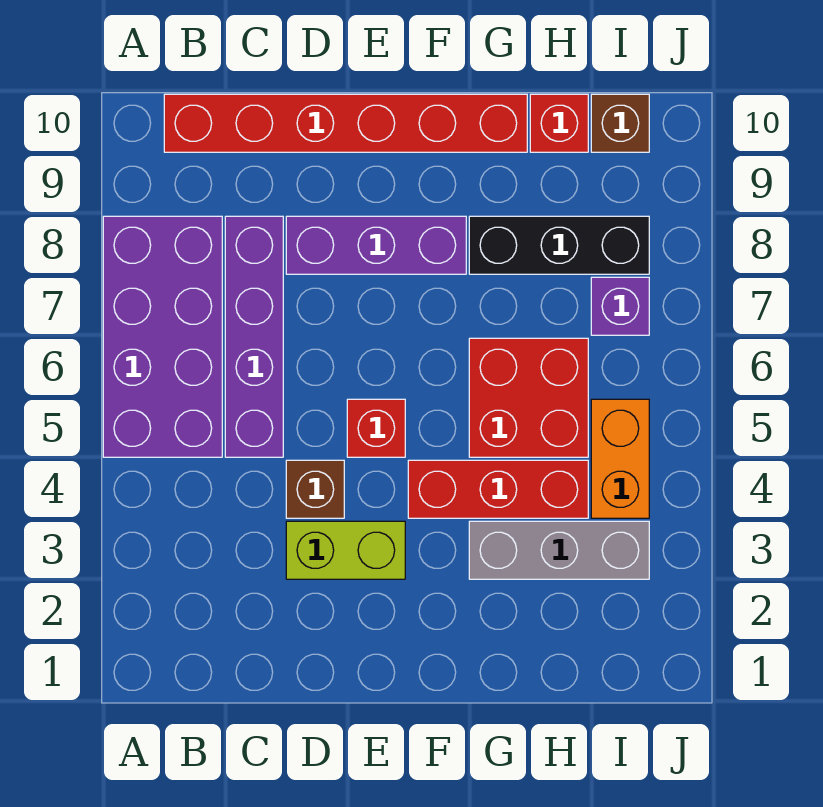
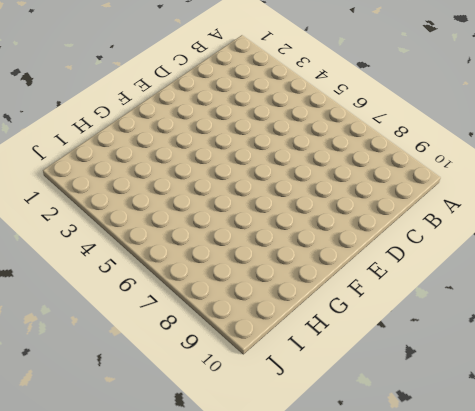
none -> purple brick A5:B8 level 1
none -> red brick B10:G10 level 1
none -> purple brick C5:C8 level 1

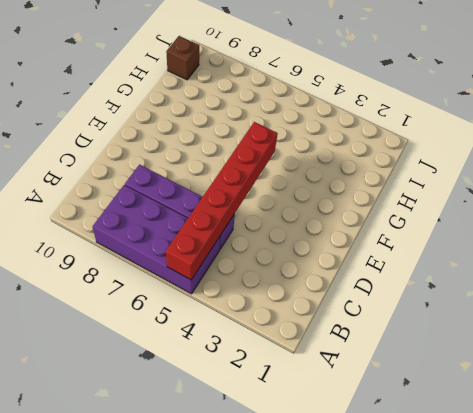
red brick A5:F5 level 2 -> red brick B10:G10 level 1
none -> lime brick D3:E3 level 1
none -> brown brick D4 level 1
none -> purple brick D8:F8 level 1

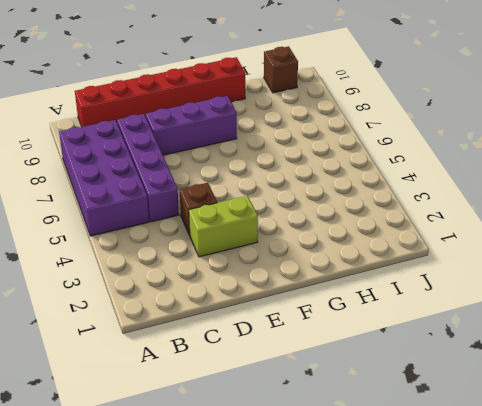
none -> red brick E5 level 1
none -> red brick F4:H4 level 1
none -> grey brick G3:I3 level 1

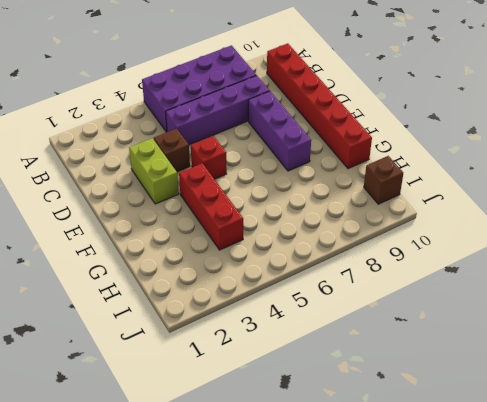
none -> grey brick G3:I3 level 1
none -> red brick G5:H6 level 1
none -> black brick G8:I8 level 1

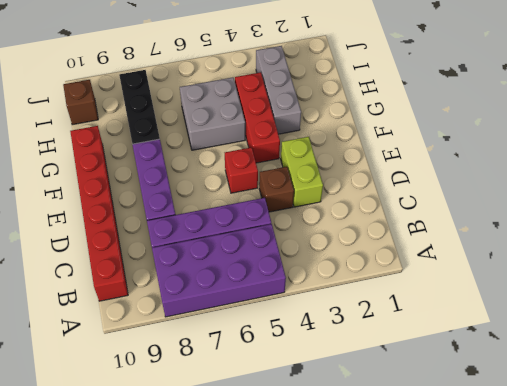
grey brick G5:H6 level 1 -> red brick G5:H6 level 1
none -> red brick H10 level 1
none -> orange brick I4:I5 level 1
none -> purple brick I7 level 1

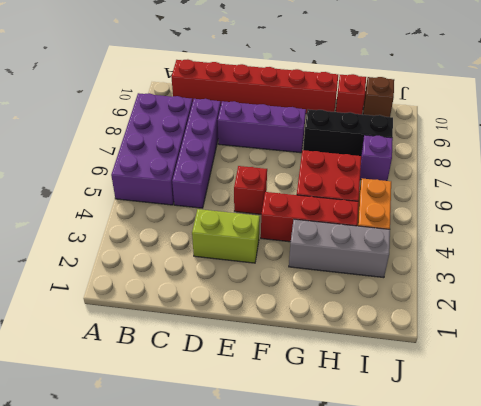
none -> brown brick D4 level 1

